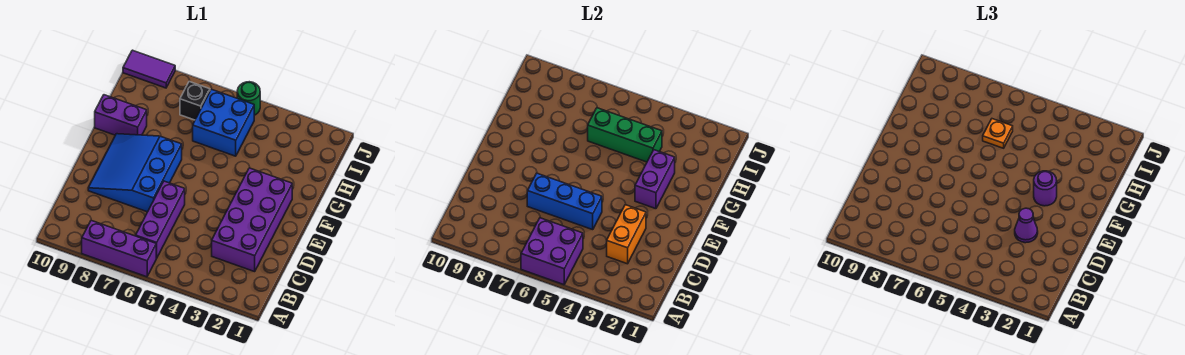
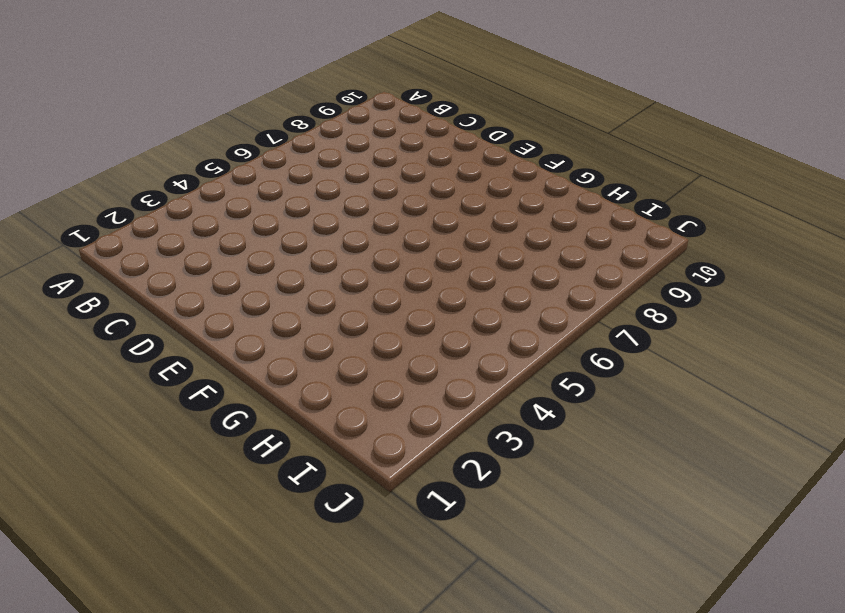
none -> purple brick A6:A8 level 1
none -> purple brick B6:D6 level 1
none -> purple brick C2:F3 level 1

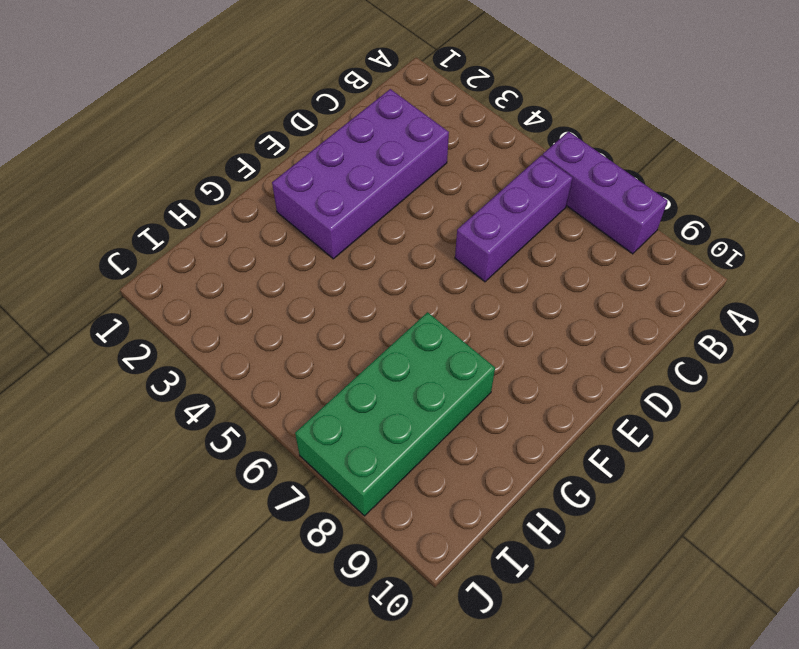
green brick G7:J8 level 1 -> black brick I7 level 1
none -> blue slope D7:F9 level 1 top 7
none -> purple brick G9:G10 level 1
none -> blue brick H5:I6 level 1

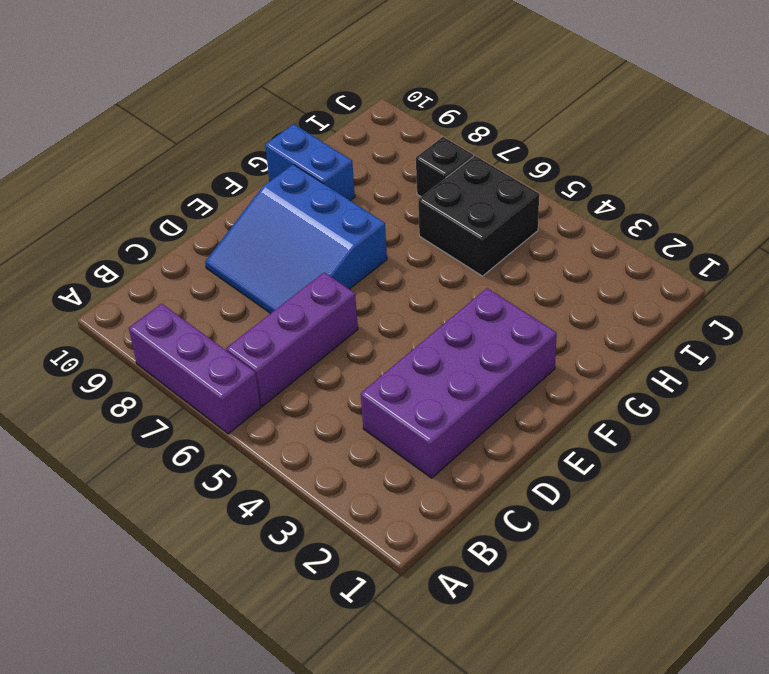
blue slope D7:F9 level 1 top F -> blue slope D7:F9 level 1 top 7
blue brick G9:G10 level 1 -> purple brick G9:G10 level 1
black brick H5:I6 level 1 -> blue brick H5:I6 level 1
none -> green round brick J5 level 1
none -> purple tile J9:J10 level 1
none -> purple brick A5:B6 level 2

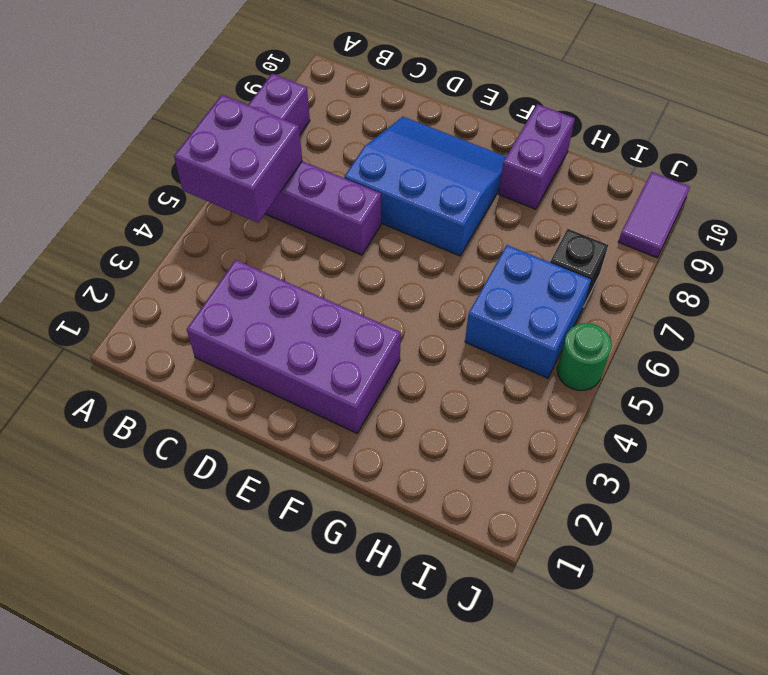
none -> orange brick C3:D3 level 2
none -> blue brick D5:D7 level 2
none -> purple brick F3:G3 level 2

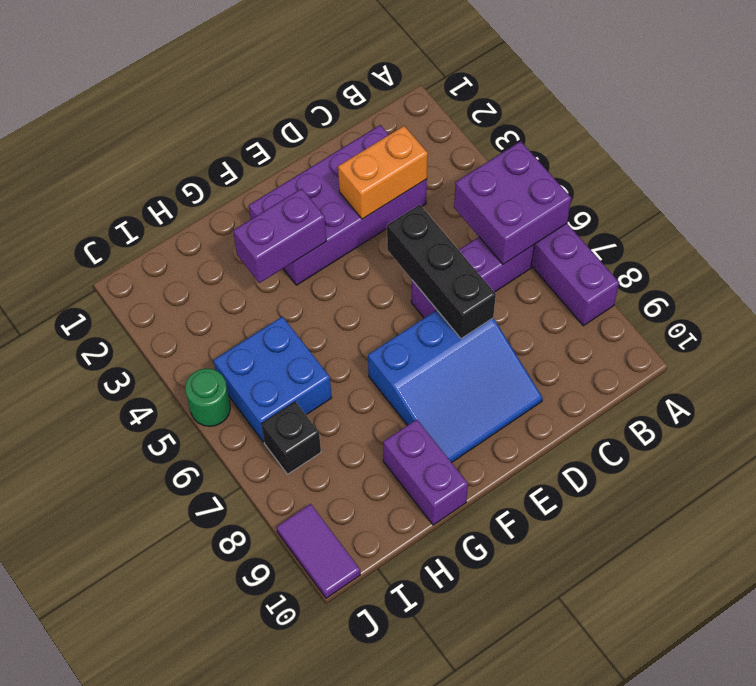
black brick D5:D7 level 2 -> blue brick D5:D7 level 2
none -> green brick H4:H6 level 2
none -> purple cone D3 level 3
none -> purple round brick F3 level 3

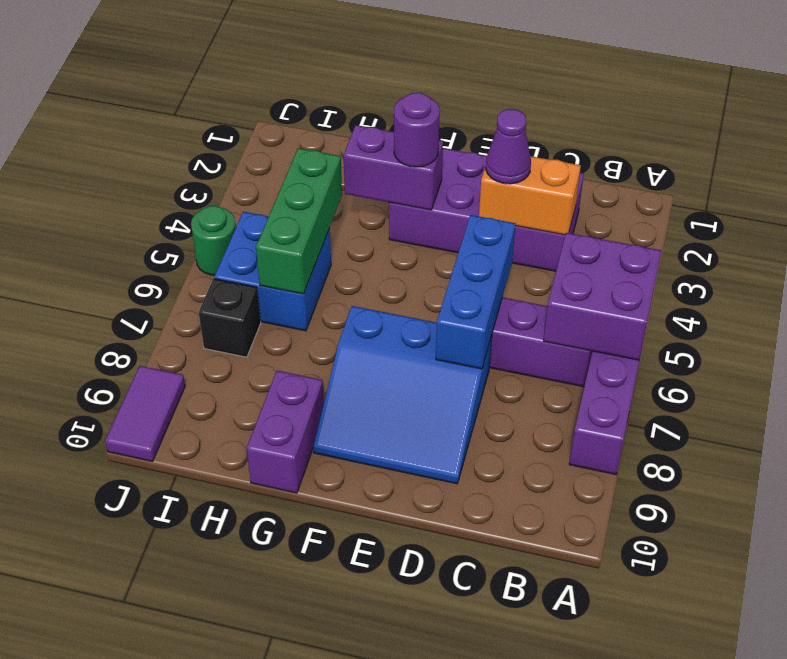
none -> orange plate H6 level 3

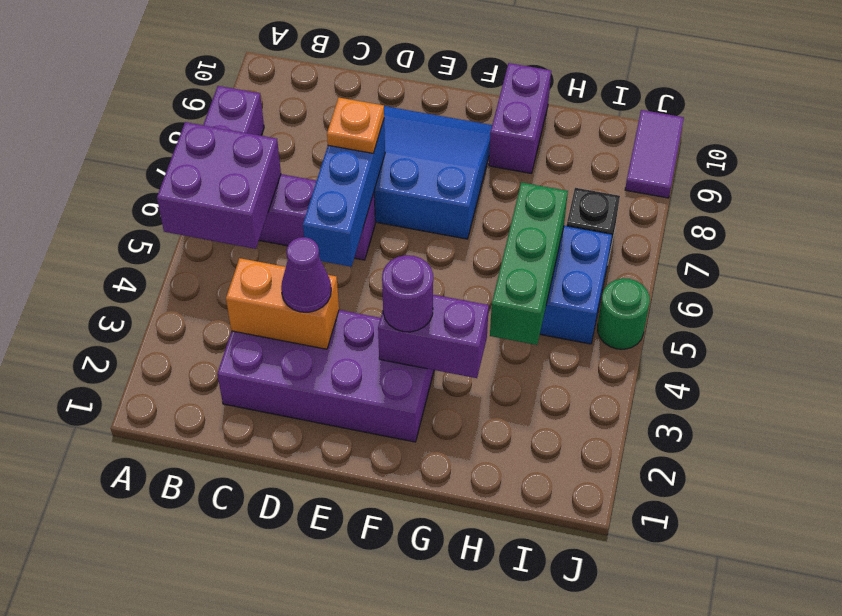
orange plate D7 level 3 -> orange plate H6 level 3

